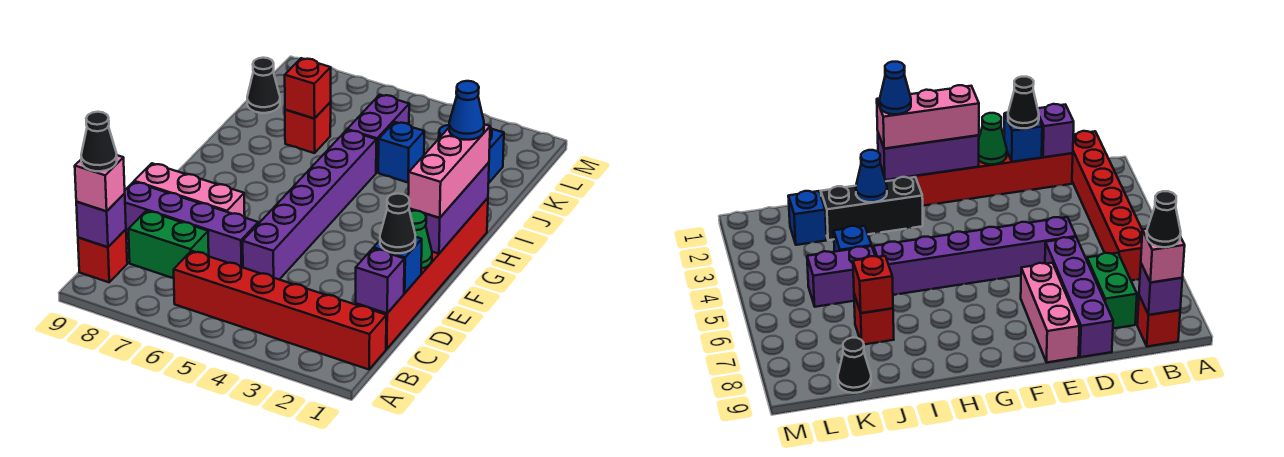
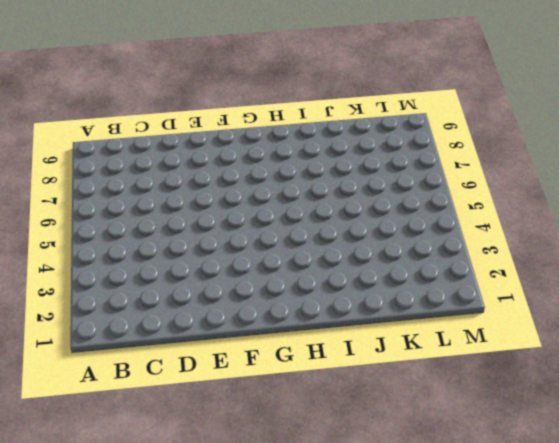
none -> red brick B1:B6 level 1
none -> red brick B9 level 1
none -> red brick C1:H1 level 1

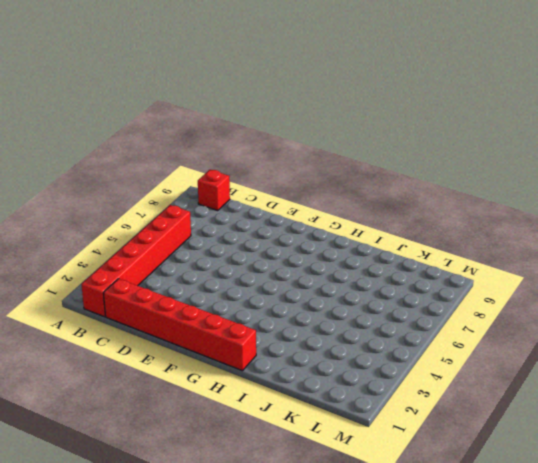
none -> green brick C7:C8 level 1
none -> purple brick D5:I5 level 1
none -> purple brick D6:D9 level 1

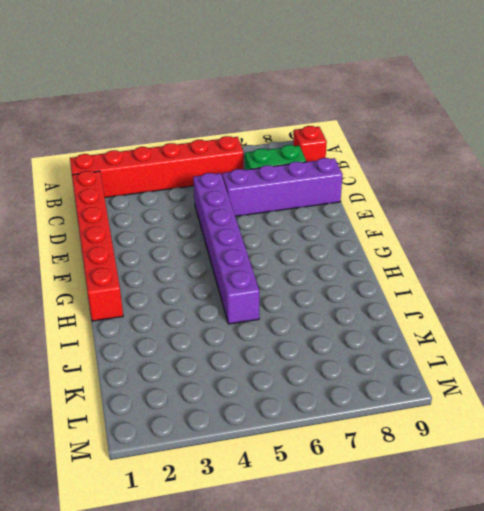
none -> pink brick E7:E9 level 1
none -> black brick H2:J2 level 1
none -> blue brick J4 level 1

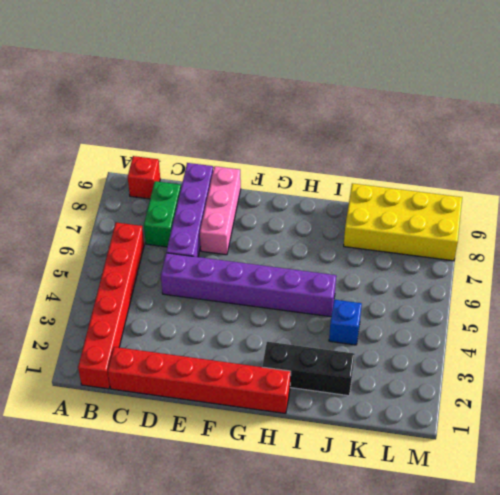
yellow brick J8:M9 level 1 -> black cone K9 level 1
none -> purple brick J5:K5 level 1
none -> red brick J7 level 1
none -> blue brick K2 level 1

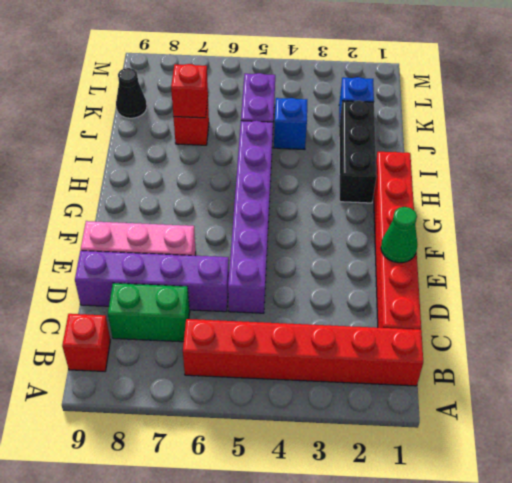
none -> purple brick B9 level 2
none -> purple brick C1 level 2
none -> blue brick D1 level 2

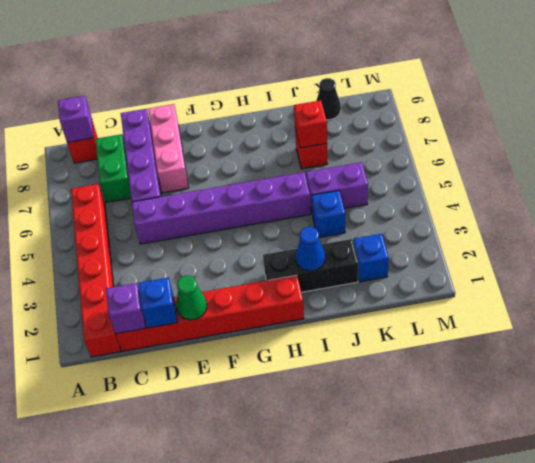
none -> purple brick F1:H1 level 2
none -> pink brick B9 level 3
none -> black cone D1 level 3

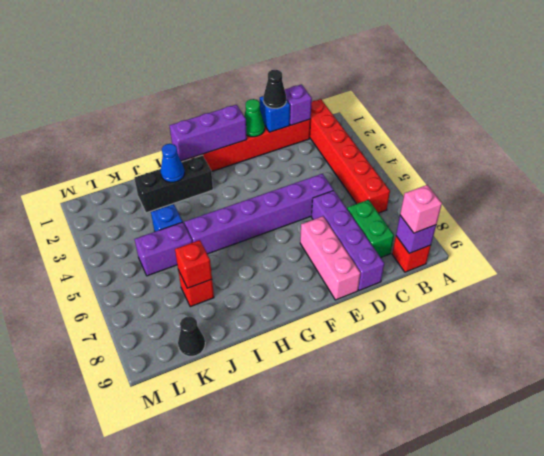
none -> blue brick K2 level 1
none -> pink brick F1:H1 level 3
none -> black cone B9 level 4

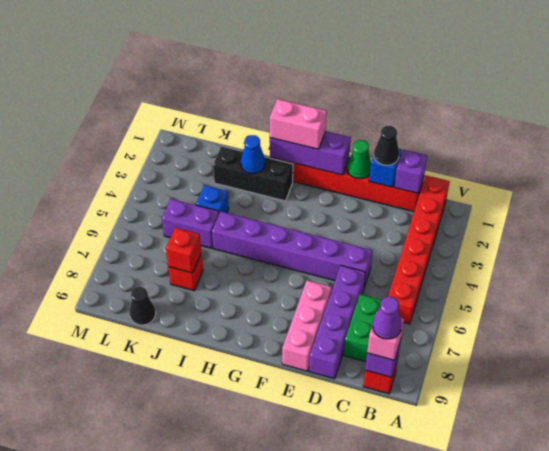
purple cone B9 level 4 -> black cone B9 level 4
pink brick G1:H1 level 3 -> pink brick F1:H1 level 3
none -> blue brick K2 level 1
none -> blue cone H1 level 4

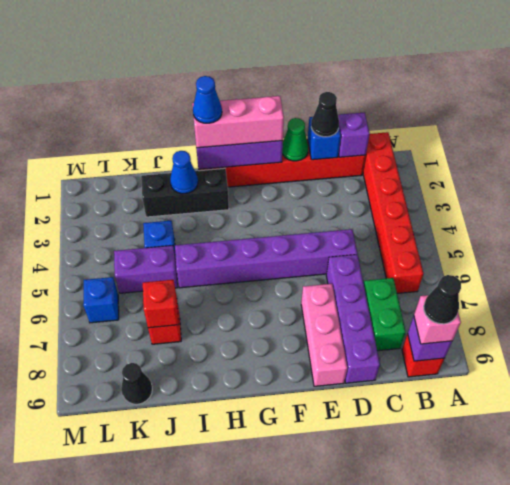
blue brick L6 level 1 -> blue brick K2 level 1

